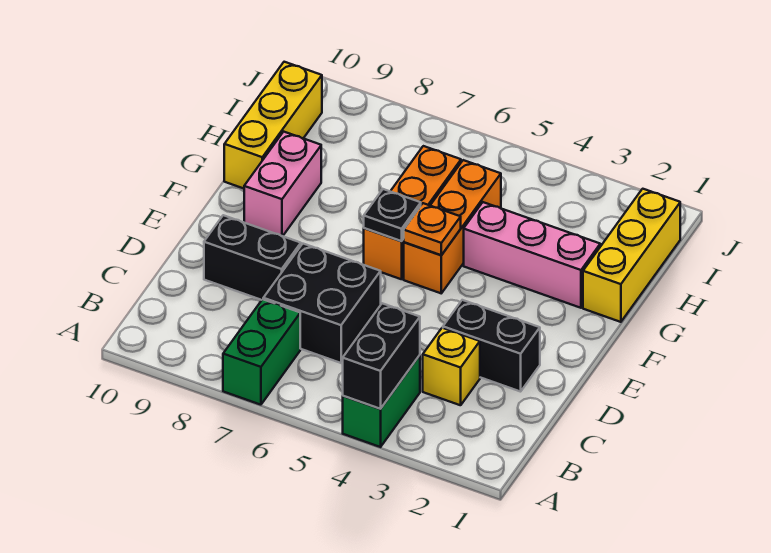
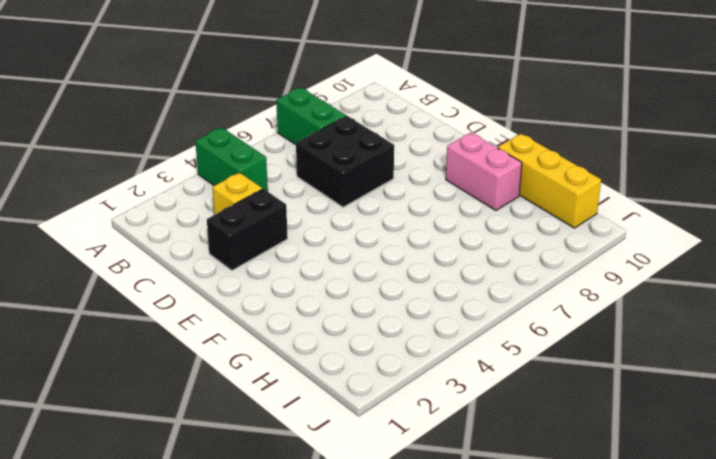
none -> black brick D8:D9 level 1
none -> orange brick F5:H5 level 1
none -> orange brick F6:H6 level 1

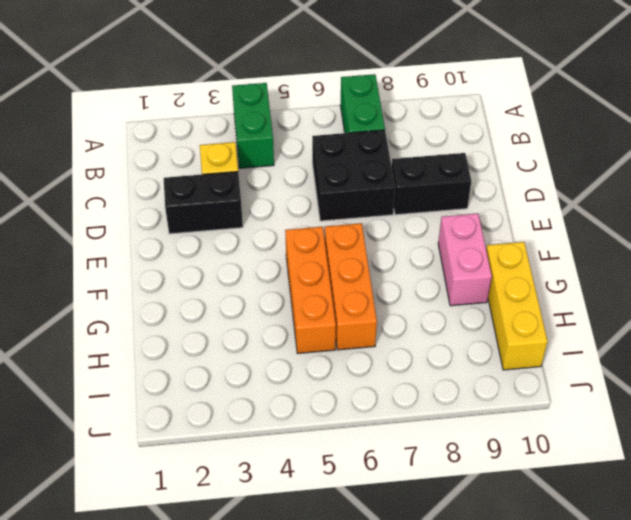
none -> yellow brick G1:I1 level 1
none -> pink brick G2:G4 level 1
none -> black brick A4:B4 level 2

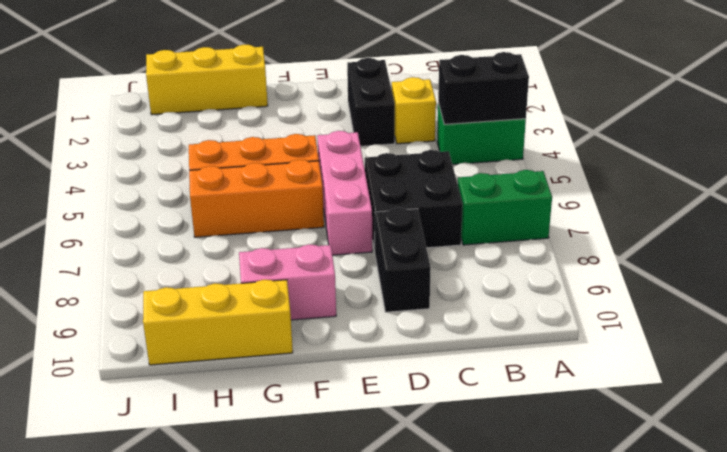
pink brick E5:E7 level 1 -> pink brick G2:G4 level 1
none -> orange plate F5 level 2
none -> black plate F6 level 2

